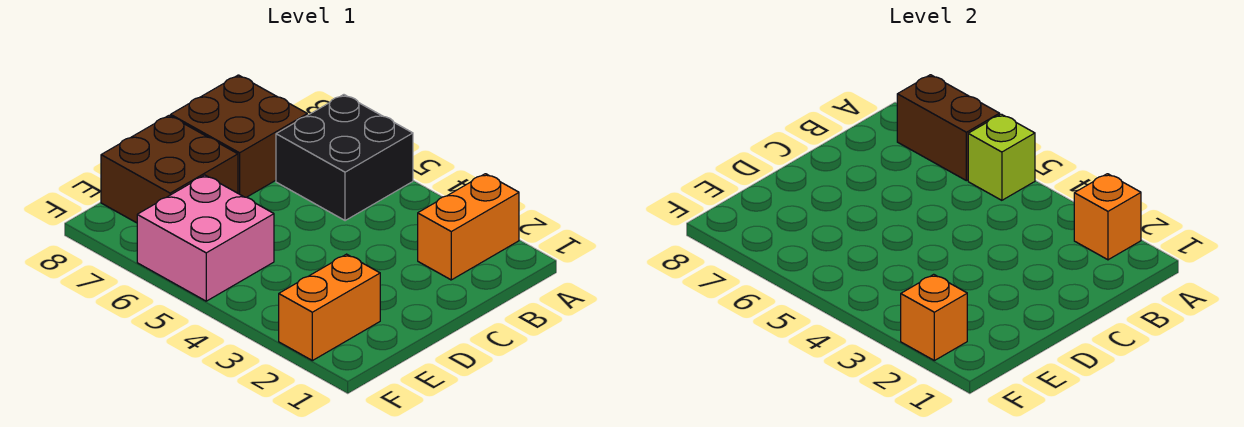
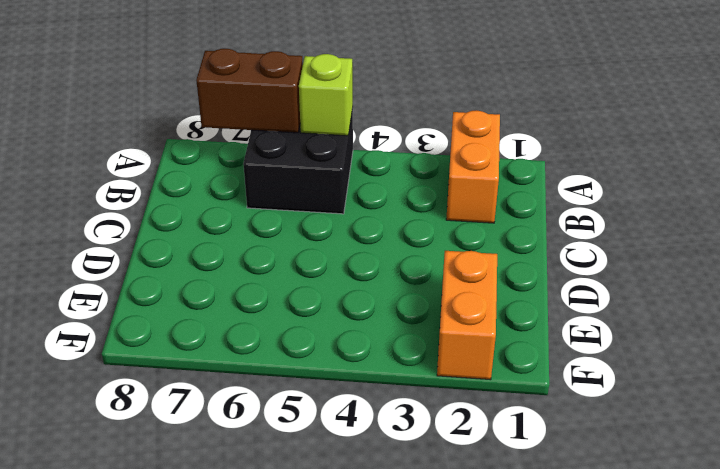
none -> brown brick B7:C8 level 1
none -> brown brick D7:E8 level 1

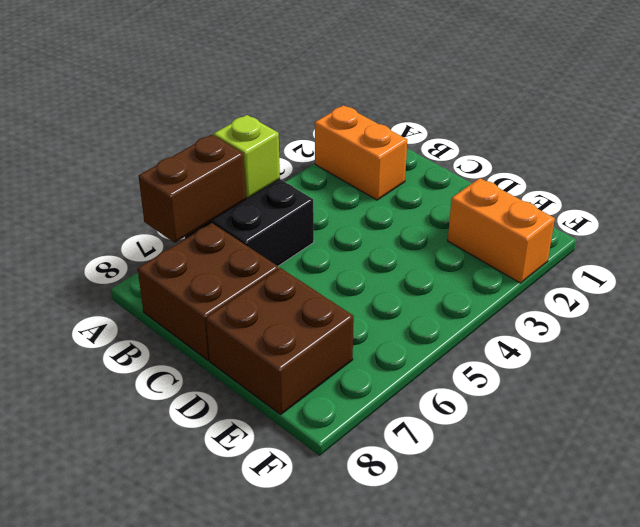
none -> pink brick E5:F6 level 1
none -> orange brick A2 level 2

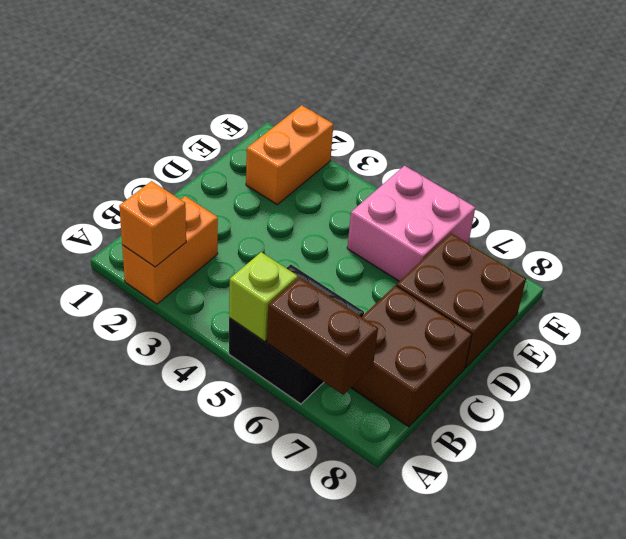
none -> orange brick F2 level 2

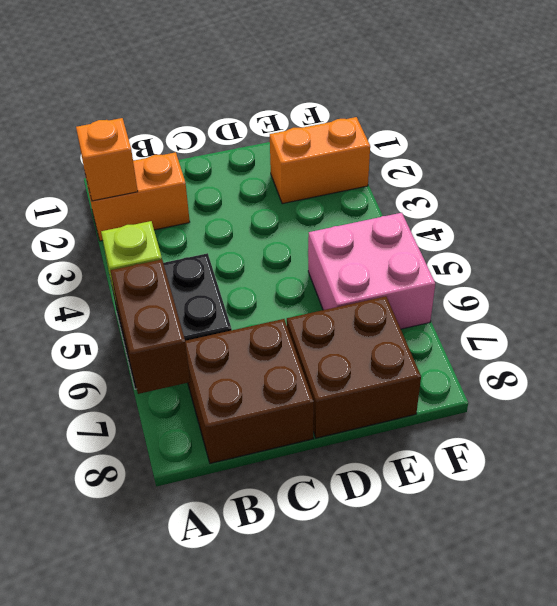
none -> orange brick F2 level 2

